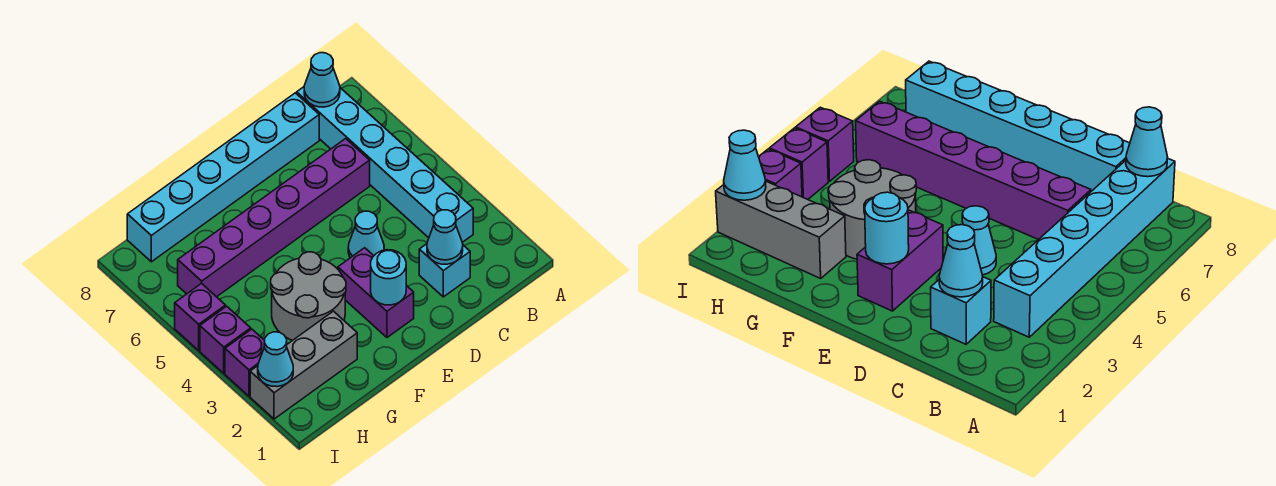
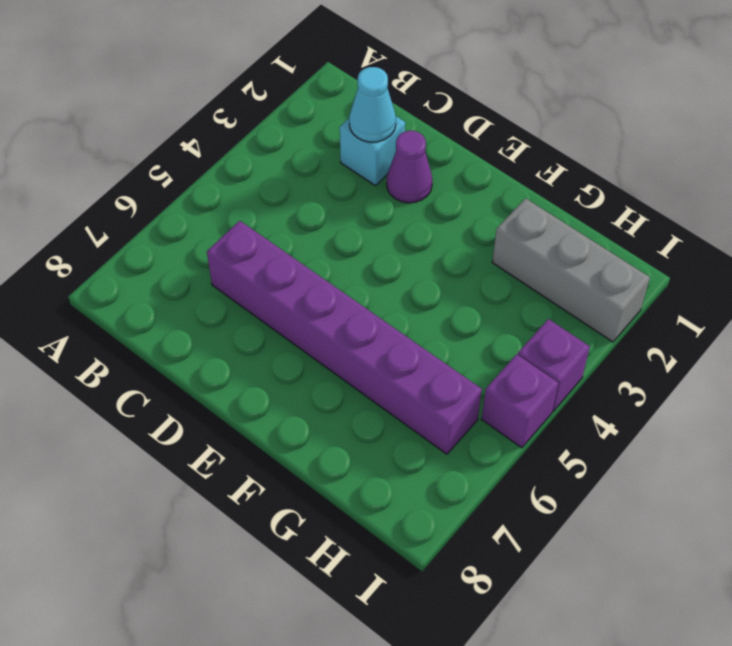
purple cone D2 level 1 -> none
none -> cyan brick B3:B8 level 1
none -> cyan brick C8:H8 level 1
none -> cyan cone D4 level 1

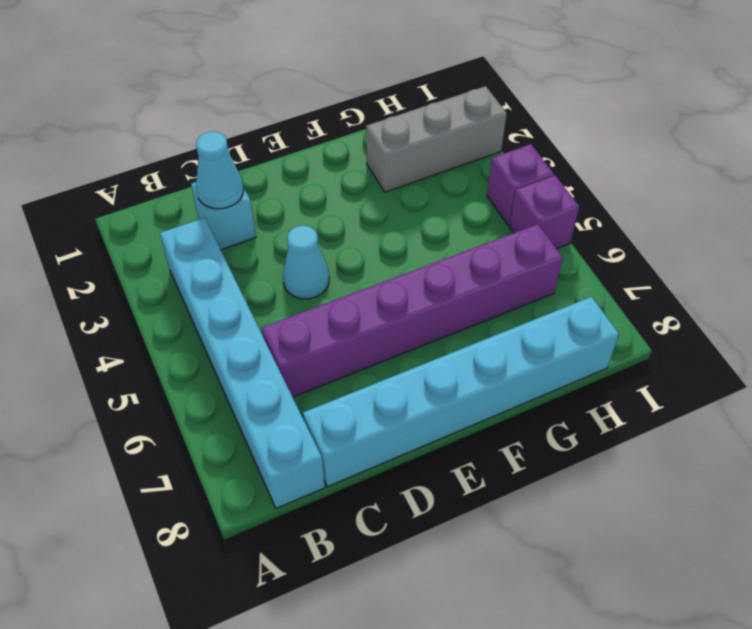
none -> purple brick E2:E3 level 1
none -> grey round brick F3:G4 level 1
none -> purple brick I3 level 1

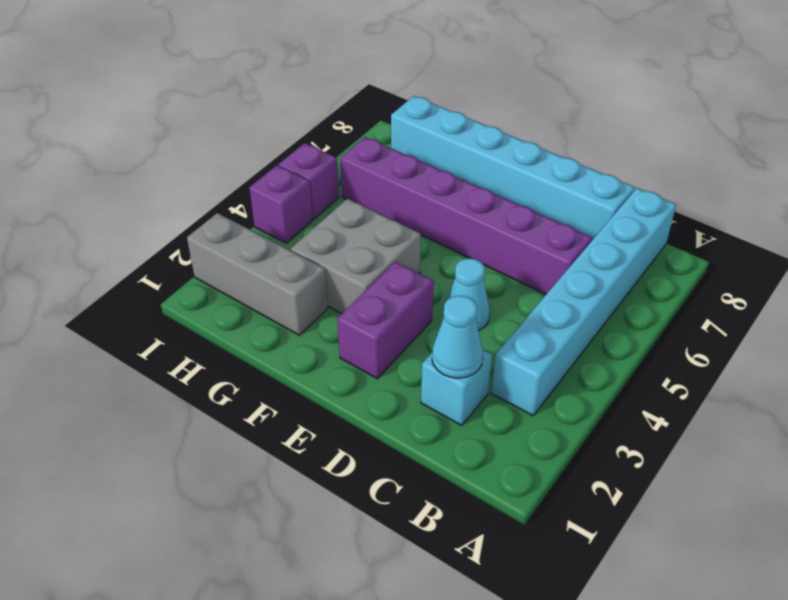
grey brick F3:G4 level 1 -> grey round brick F3:G4 level 1
none -> purple brick I3 level 1
none -> cyan cone B8 level 2
none -> cyan round brick E2 level 2

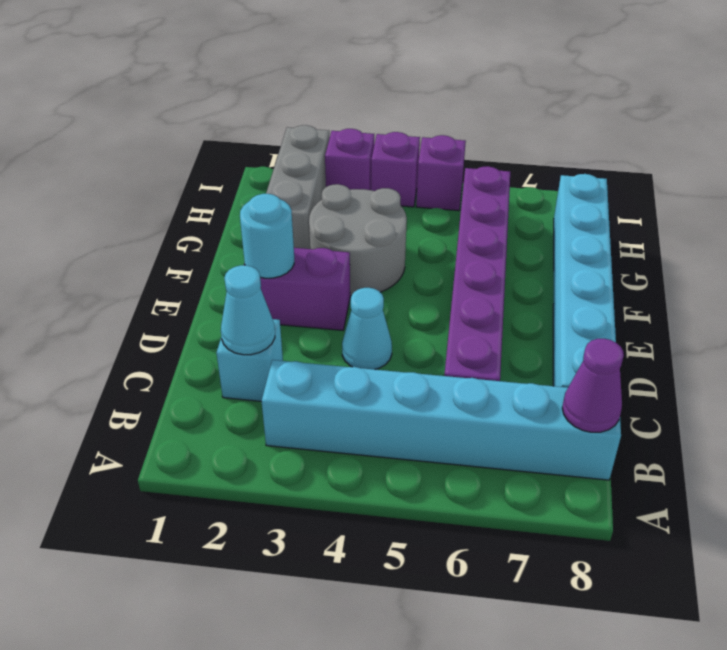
purple cone B8 level 2 -> cyan cone B8 level 2
none -> cyan cone I2 level 2

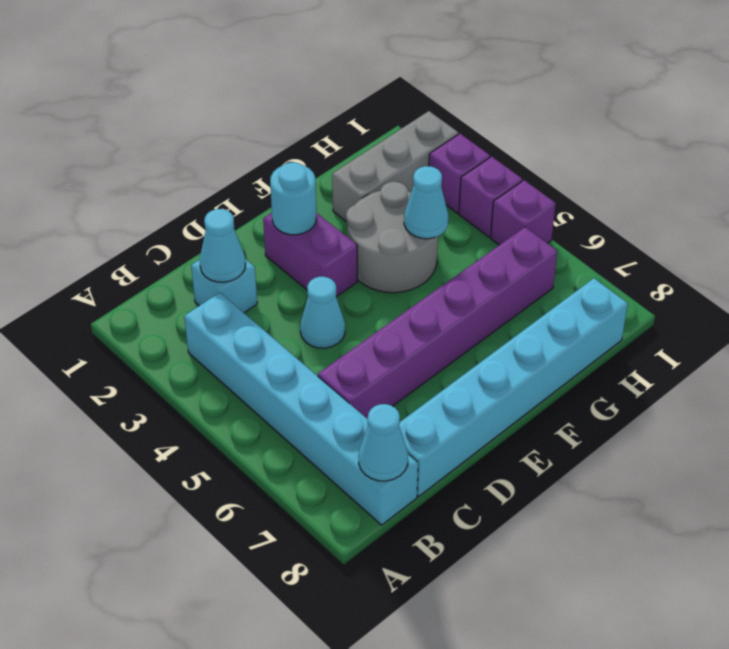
cyan cone G4 level 2 -> cyan cone I2 level 2

